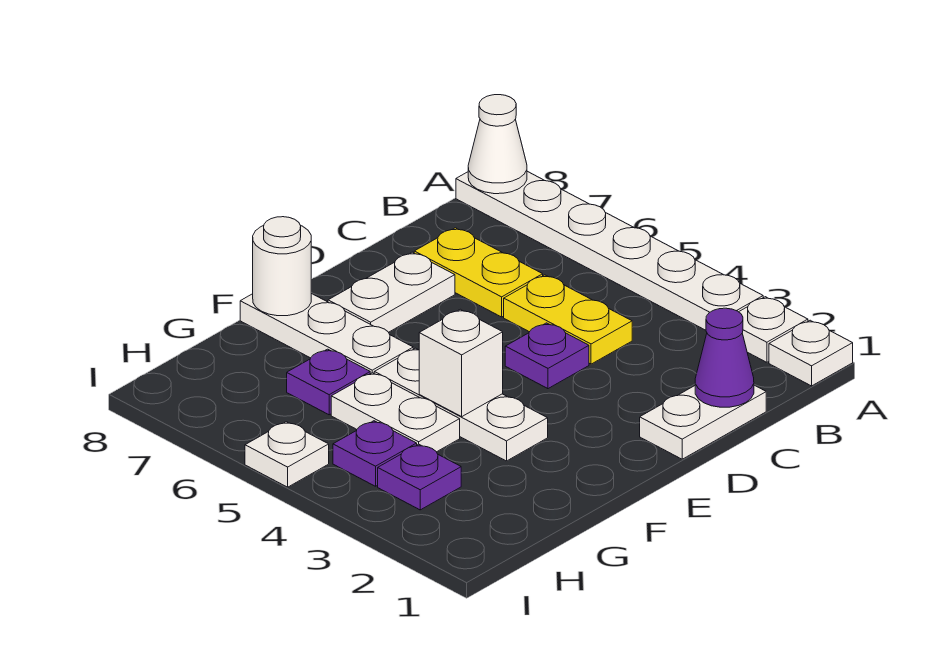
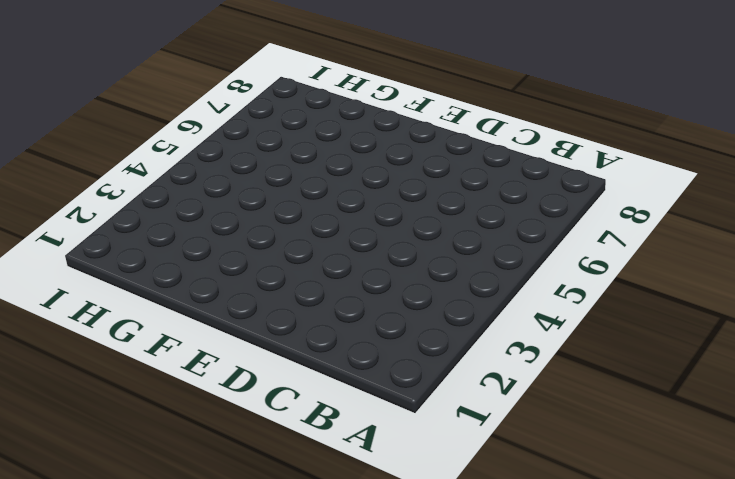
none -> white plate A1 level 1
none -> white plate A2 level 1
none -> white plate A3:A8 level 1

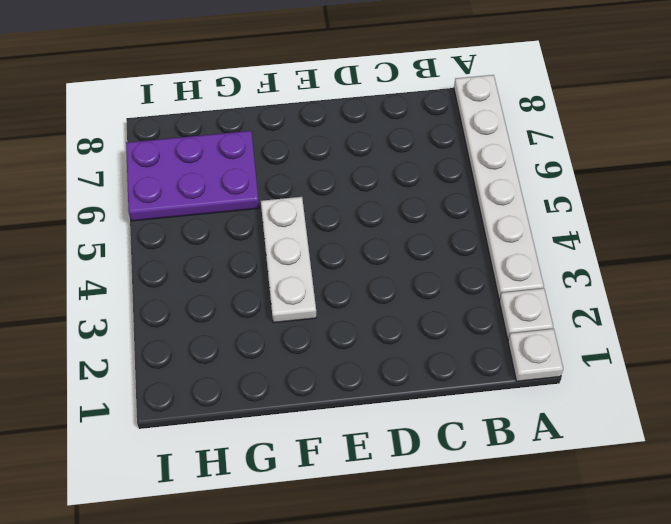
purple plate G6:I7 level 1 -> purple plate G6 level 1
none -> white plate C1:D1 level 1
none -> yellow plate C4:C5 level 1
none -> yellow plate C6:C7 level 1

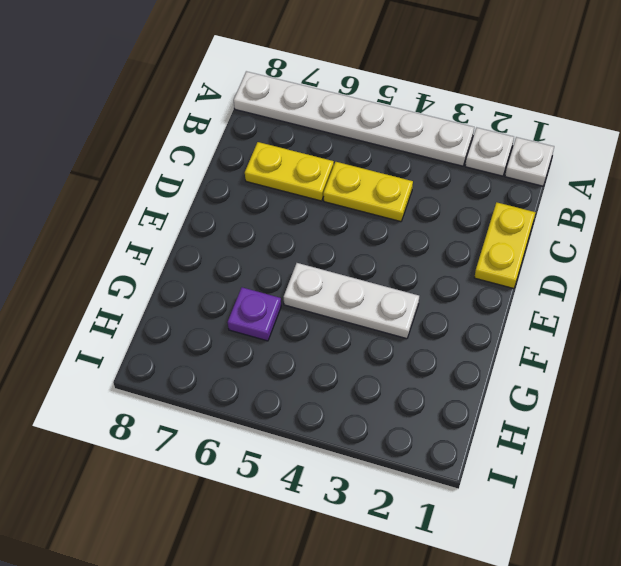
yellow plate C1:D1 level 1 -> white plate C1:D1 level 1
none -> purple plate D4 level 1
none -> white plate D7:E7 level 1
none -> white plate F6:F8 level 1

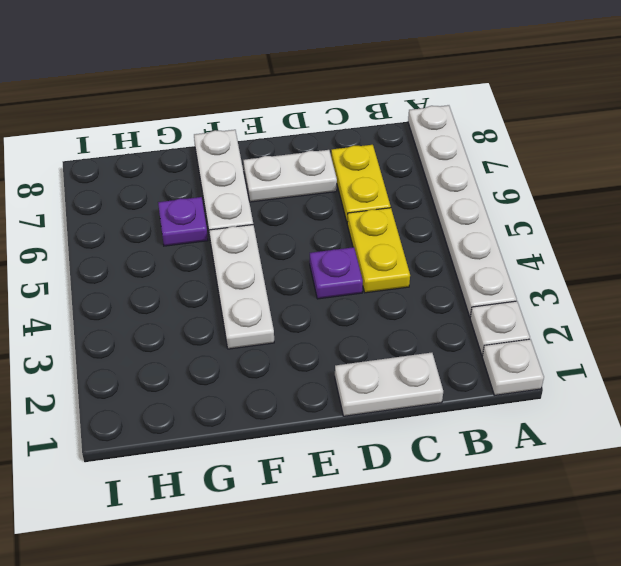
none -> white plate G4:G5 level 1
none -> purple plate H3 level 1
none -> purple plate H4 level 1

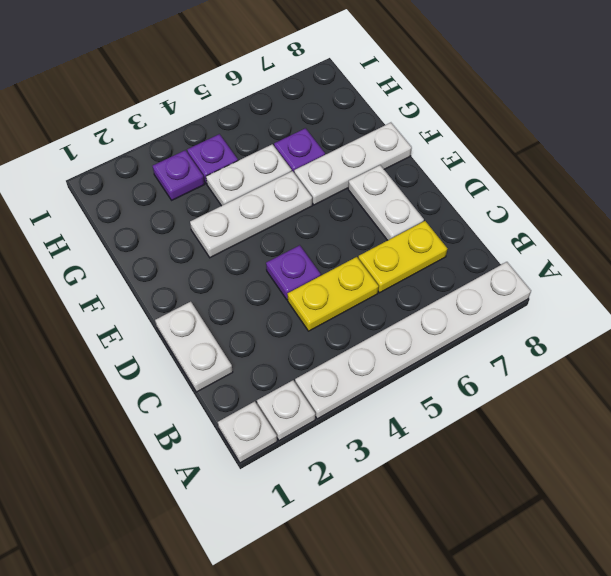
none -> white plate I5 level 1
none -> white cone A8 level 2
none -> purple cone C1 level 2

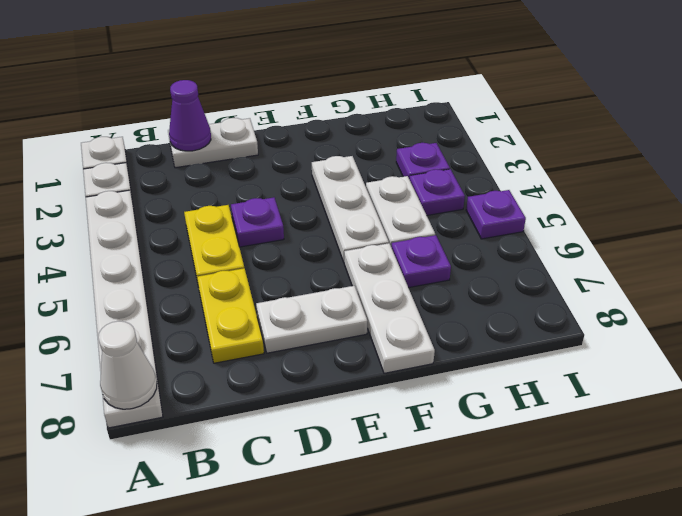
purple plate I5 level 1 -> white plate I5 level 1
none -> white brick F4 level 2
none -> white round brick F8 level 2

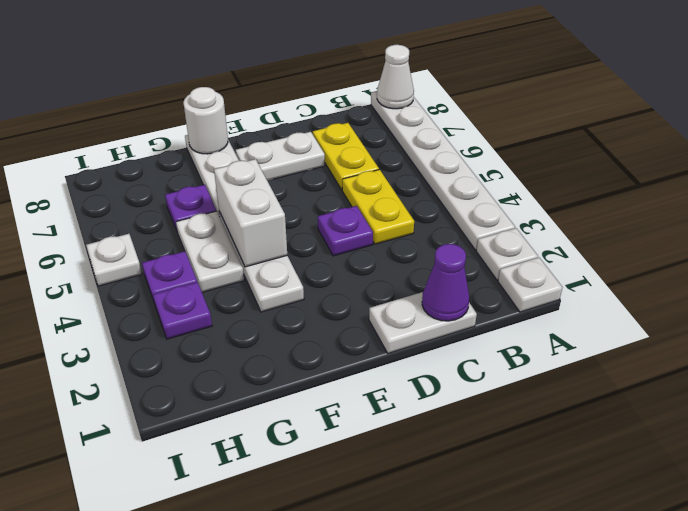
white brick F4:F5 level 2 -> white brick F4 level 2

